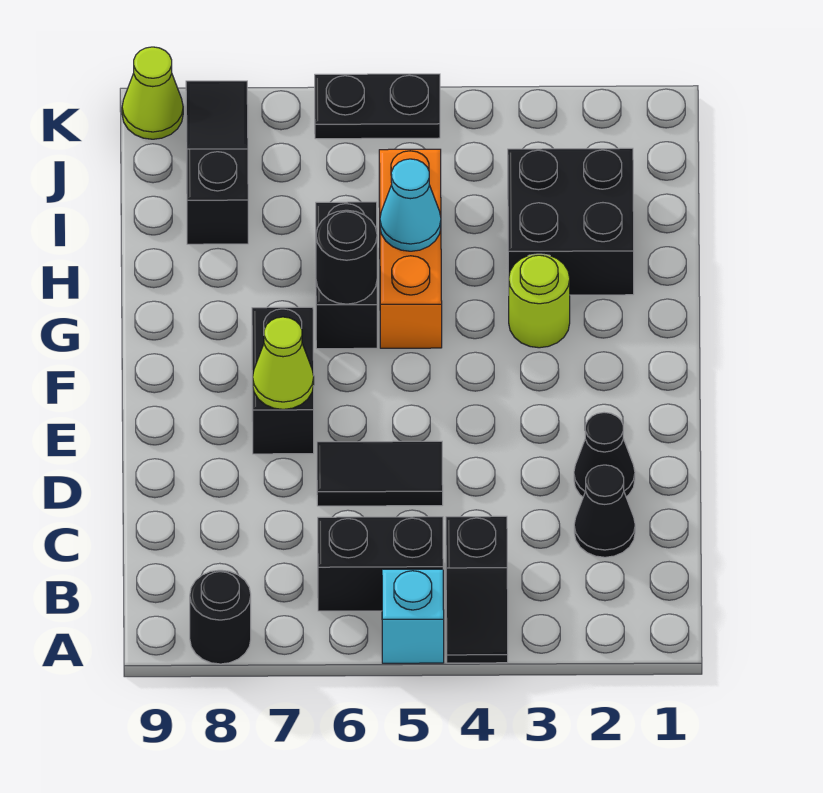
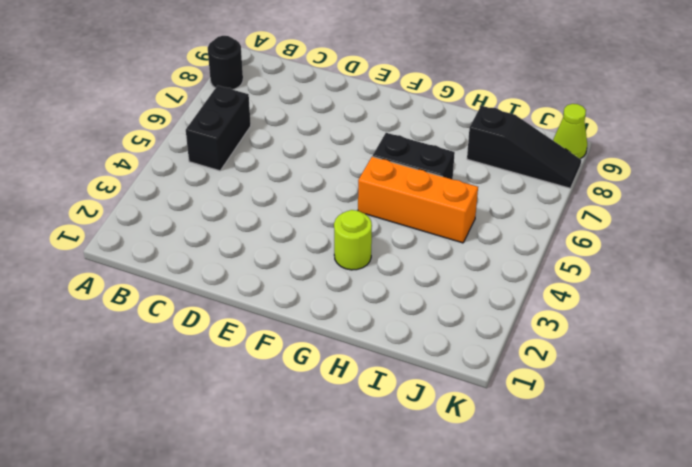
none -> black slope A4:B4 level 1 top B
none -> cyan brick A5 level 1
none -> black cone C2 level 1

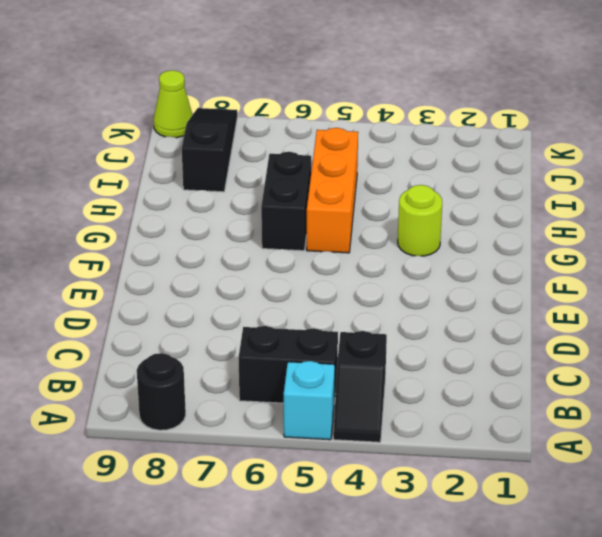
none -> black cone C2 level 1
none -> black cone D2 level 1
none -> black tile D5:D6 level 1

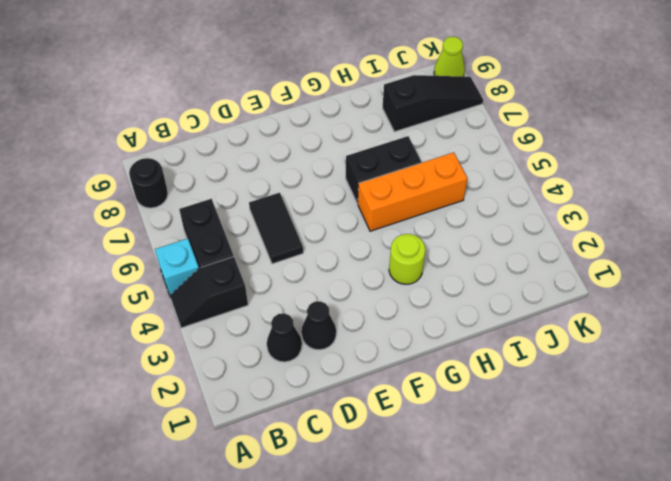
none -> black brick E7:F7 level 1
none -> black brick H2:I3 level 1
none -> black plate K5:K6 level 1

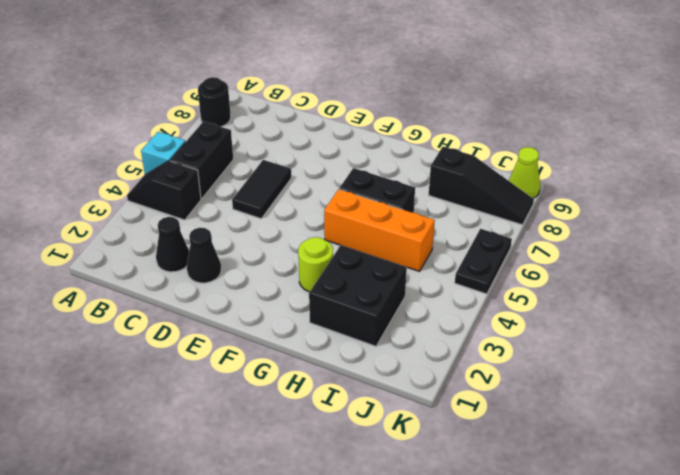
none -> black brick E7:F7 level 1
none -> lime cone E7 level 2
none -> black round brick G6 level 2

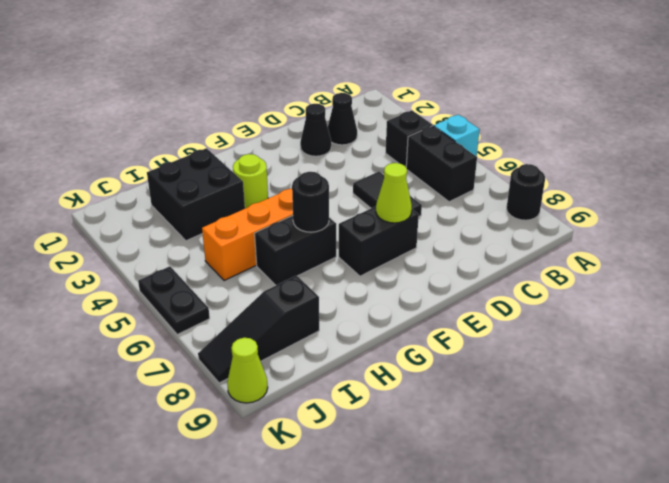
none -> cyan cone H5 level 2

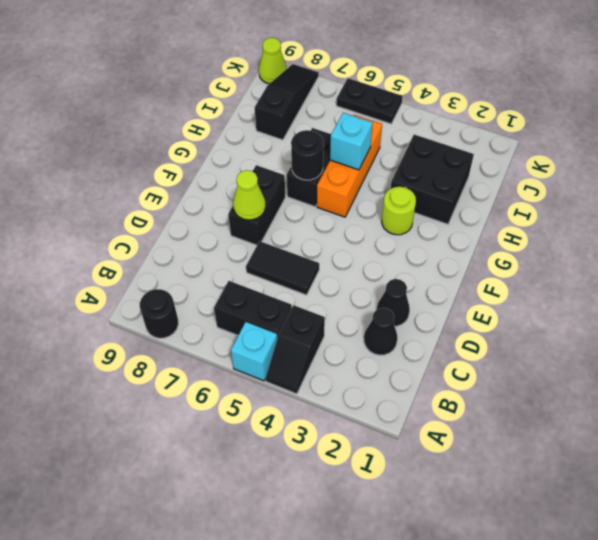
cyan brick H5 level 2 -> cyan cone H5 level 2

